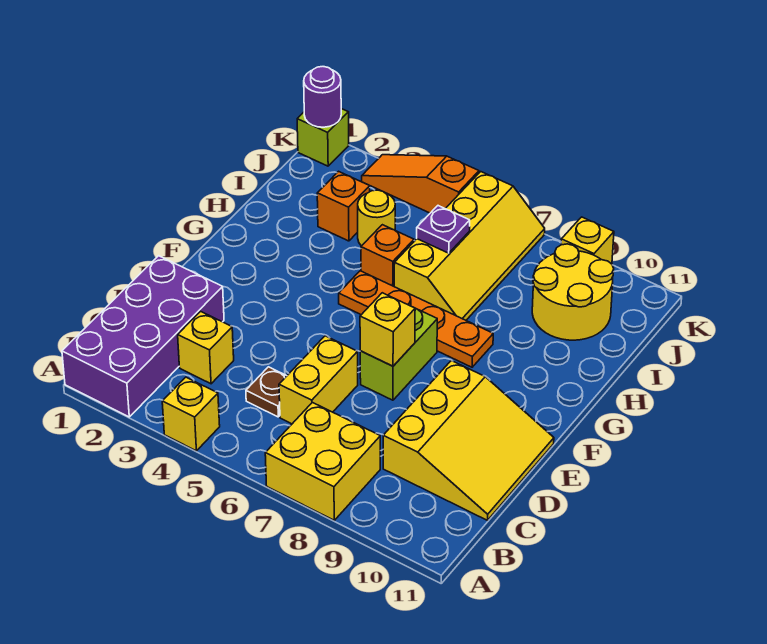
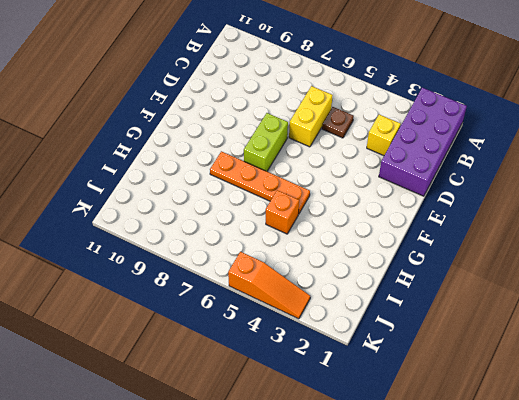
none -> yellow brick A4 level 1
none -> yellow brick A7:B8 level 1
none -> yellow slope C9:E11 level 1 top 9

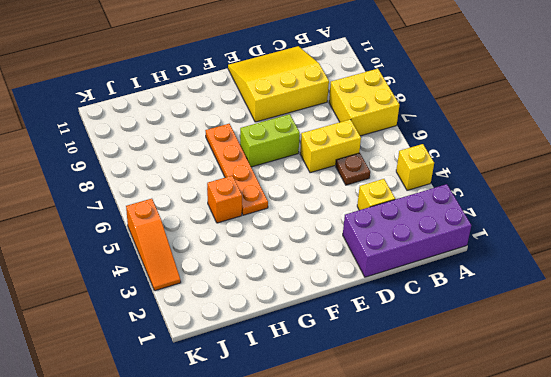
none -> yellow slope H6:K7 level 1 top 6
none -> orange brick I3 level 1
none -> yellow round brick I4 level 1

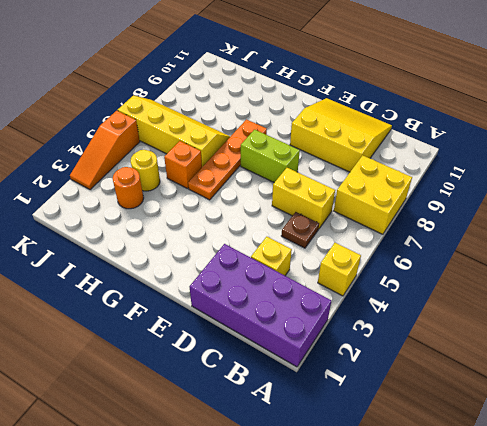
orange round brick I3 level 1 -> orange brick I3 level 1
none -> yellow round brick I9:J10 level 1
none -> lime brick K1 level 1
none -> yellow brick K9 level 1

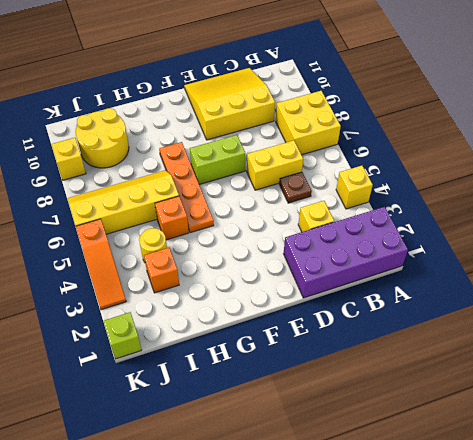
none -> yellow brick E7 level 2
none -> purple plate I6 level 2
none -> purple round brick K1 level 2

